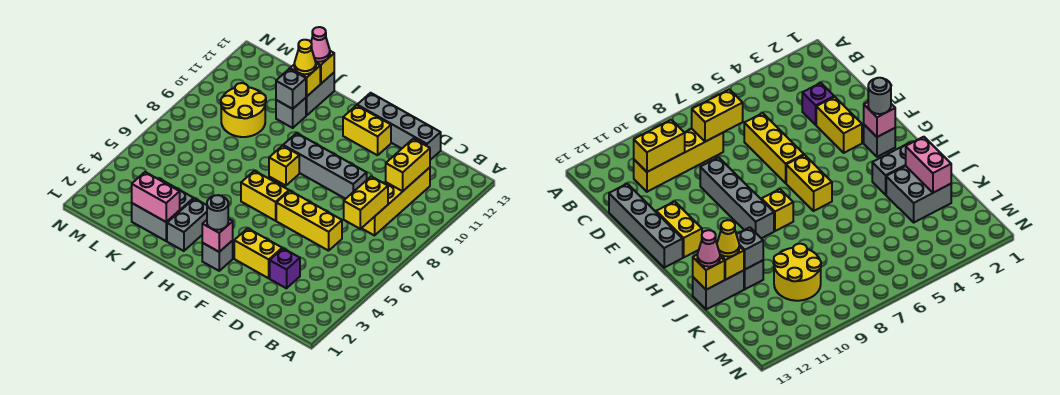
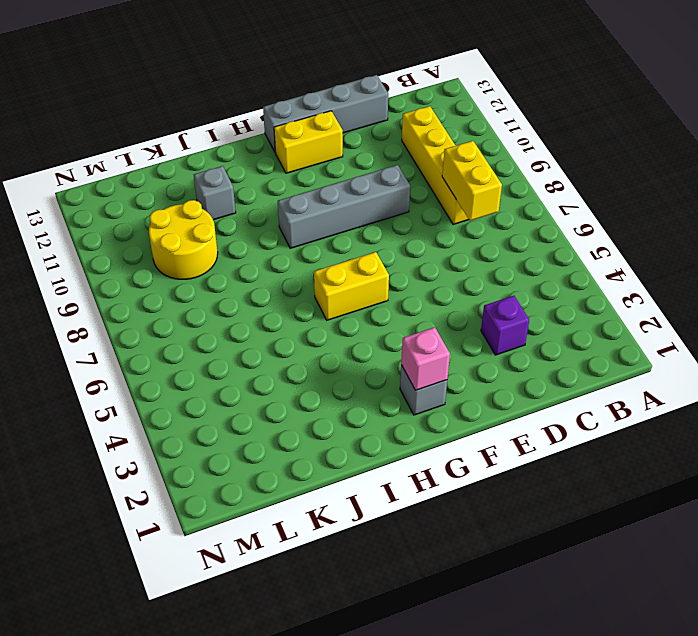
none -> yellow brick D6:F6 level 1
none -> yellow brick E3:F3 level 1
none -> yellow brick H8 level 1

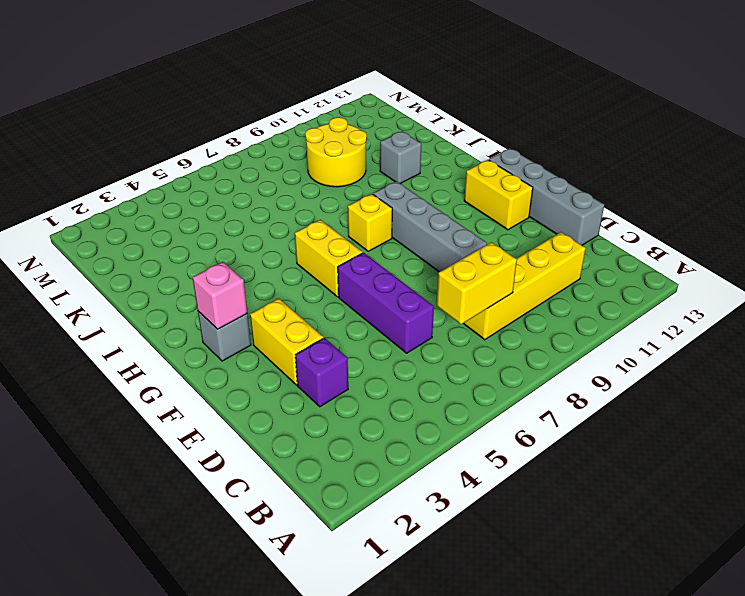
purple brick D6:F6 level 1 -> yellow brick D6:F6 level 1
none -> grey brick I2:I3 level 1
none -> grey brick J2:K3 level 1
none -> grey brick J12:J13 level 1

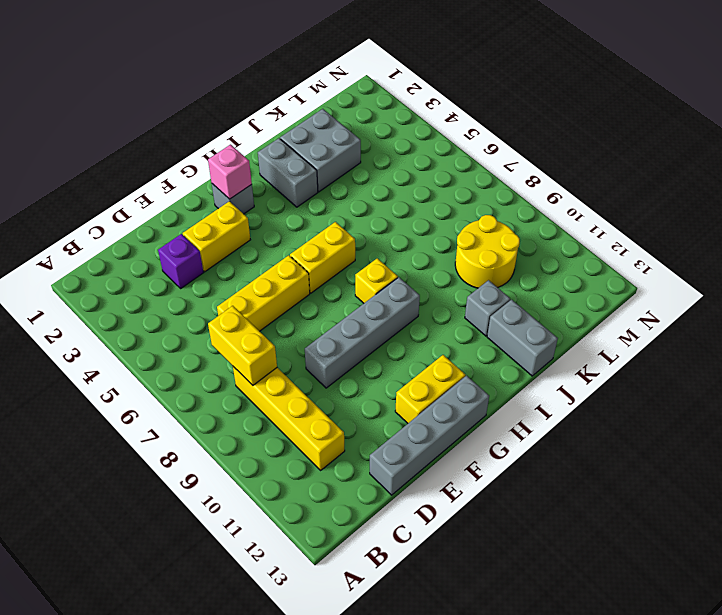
none -> yellow brick C10:C11 level 2
none -> pink brick J2:K2 level 2
none -> grey brick J11 level 2

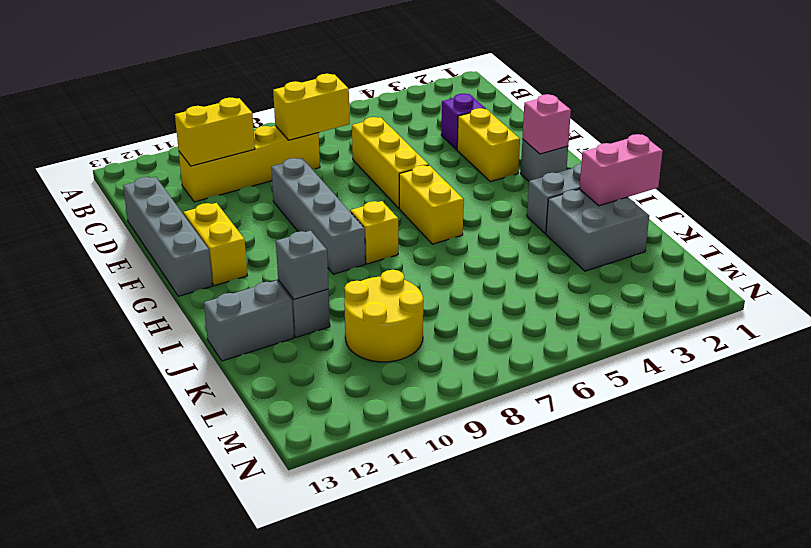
pink brick J1:J2 level 2 -> pink brick J2:K2 level 2
none -> yellow brick J12 level 2
none -> yellow brick J13 level 2
none -> grey round brick G2 level 3

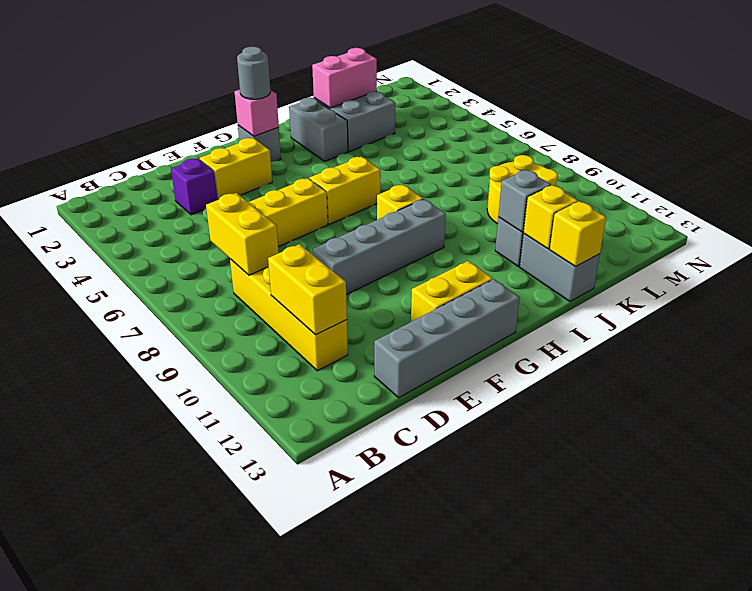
none -> yellow cone J12 level 3
none -> pink cone J13 level 3

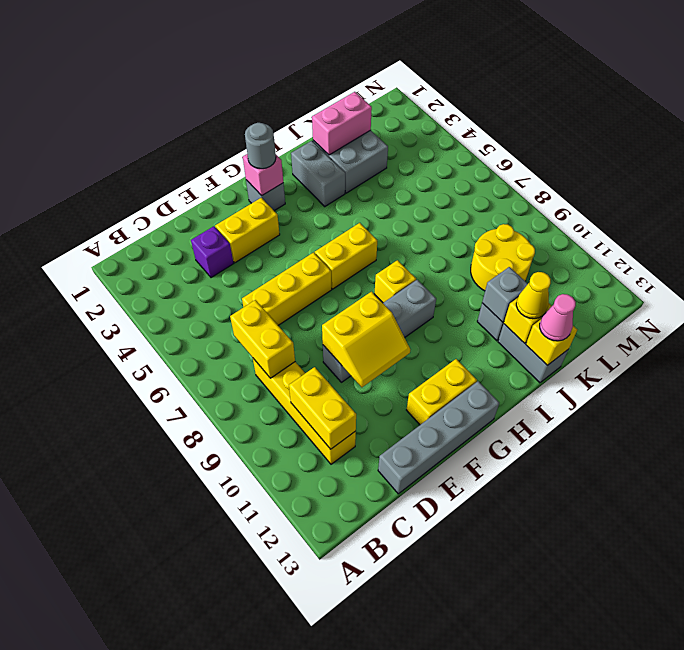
yellow slope E9:F10 level 2 top 9 -> none

